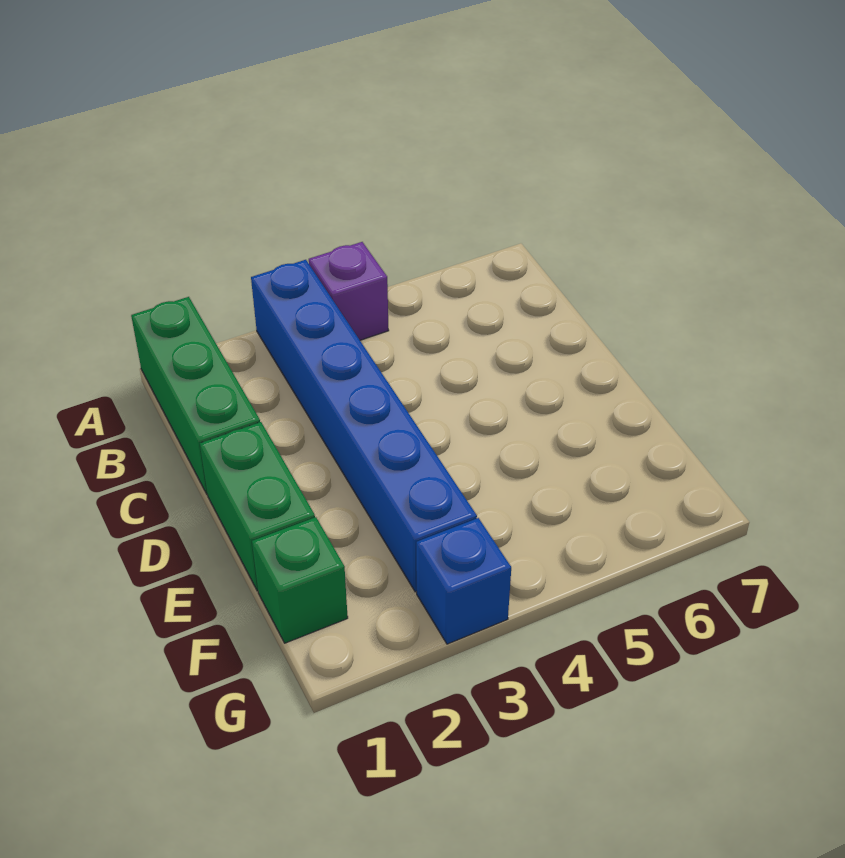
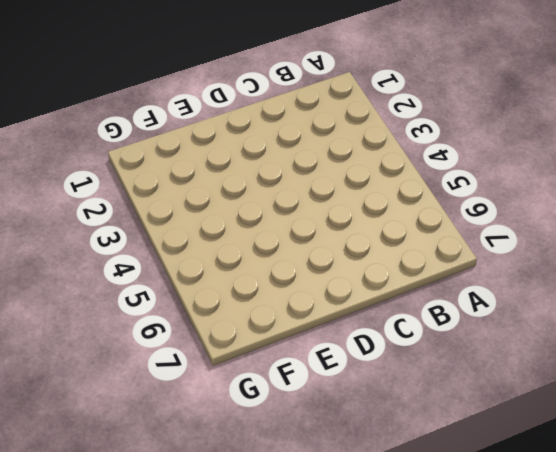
none -> green brick A1:C1 level 1
none -> blue brick A3:F3 level 1

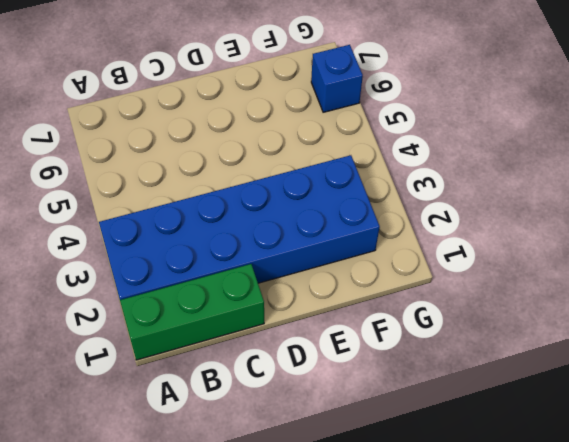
blue brick A2:F3 level 1 -> blue brick A3:F3 level 1
blue brick G6 level 1 -> blue brick G3 level 1
none -> purple brick A4 level 1
none -> green brick D1:E1 level 1

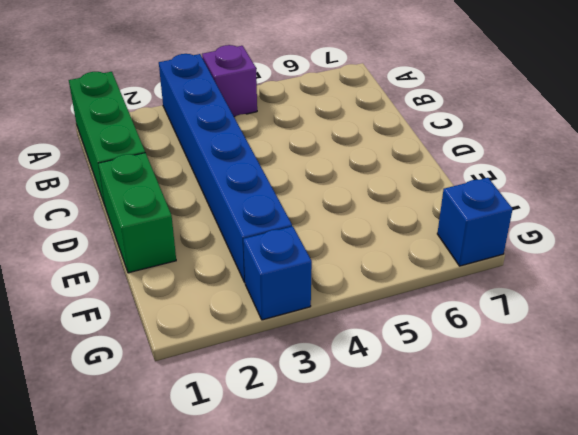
blue brick G7 level 1 -> none
none -> green brick F1 level 1

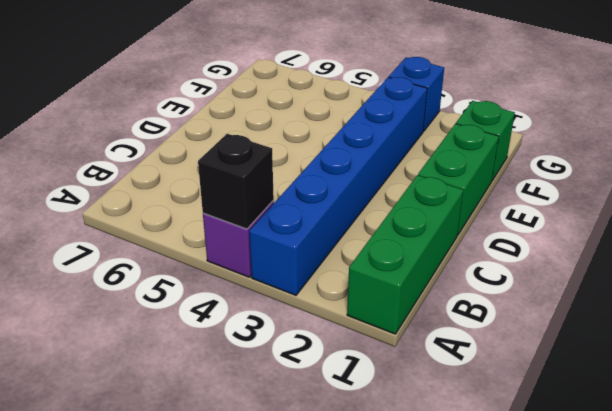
black brick A4 level 2 -> none

